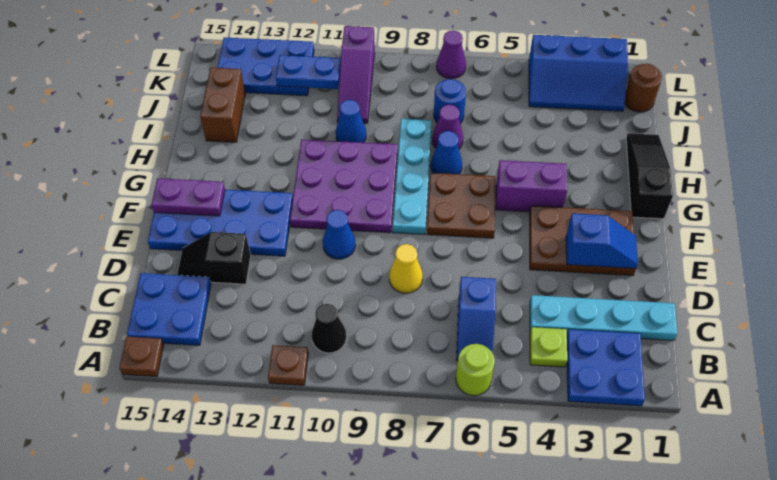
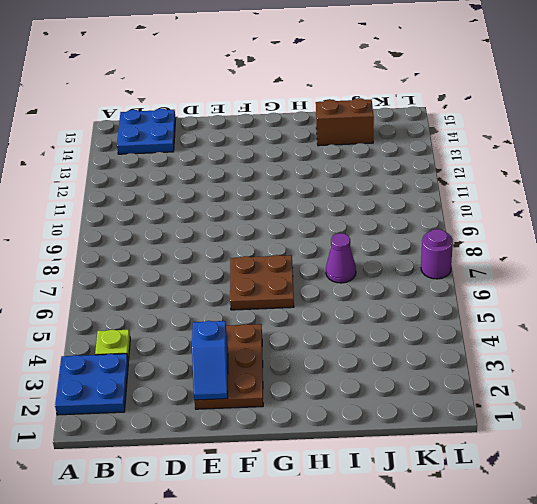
purple round brick L7 level 1 -> purple cone L7 level 1
none -> lime round brick A6 level 1
none -> brown plate A11 level 1
none -> brown plate A15 level 1
none -> blue slope B6:C6 level 1 top C

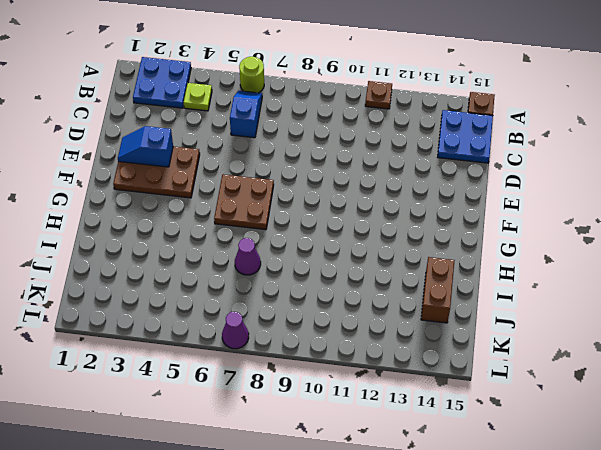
none -> black cone B10 level 1
none -> cyan plate C1:C4 level 1
none -> yellow cone D8 level 1
none -> black slope D13:D14 level 1 top 13

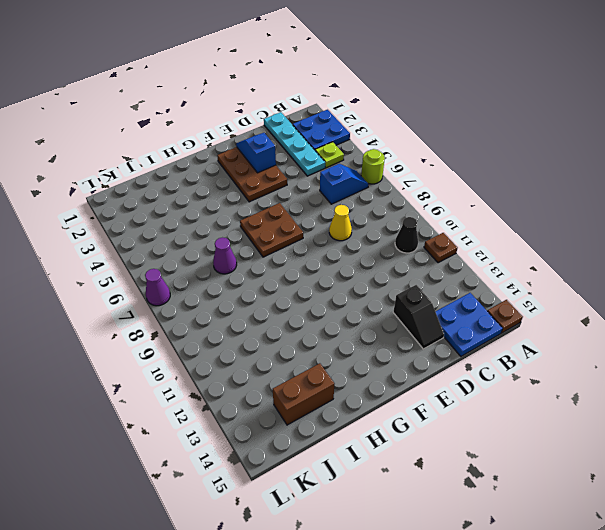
none -> blue cone E10 level 1
none -> blue plate E12:F15 level 1
none -> cyan plate F8:I8 level 1
none -> purple plate F9:H11 level 1

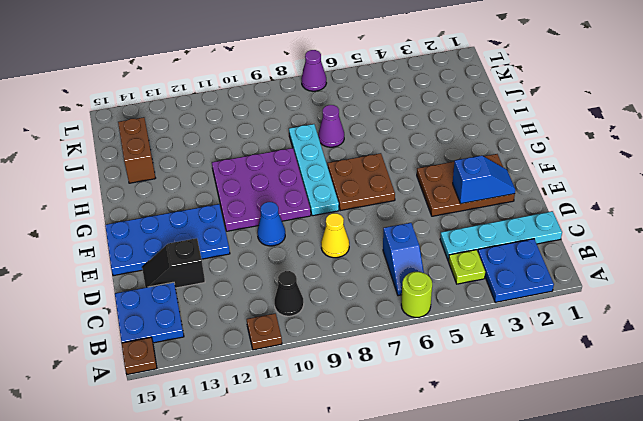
none -> black slope G1:I1 level 1 top G
none -> purple brick G4:G5 level 1
none -> blue cone H7 level 1
none -> blue cone I10 level 1

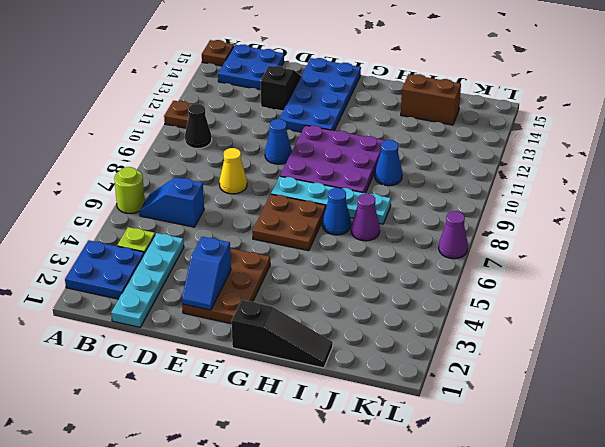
none -> purple brick G4:G5 level 1
none -> blue round brick J7 level 1
none -> purple slope J10:L10 level 1 top L
none -> brown round brick K1 level 1

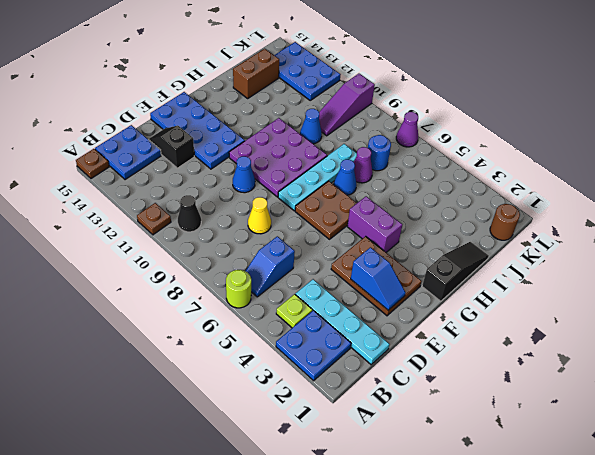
none -> blue slope K2:L4 level 1 top L
none -> purple plate F14:F15 level 2
none -> blue plate K11:K12 level 2

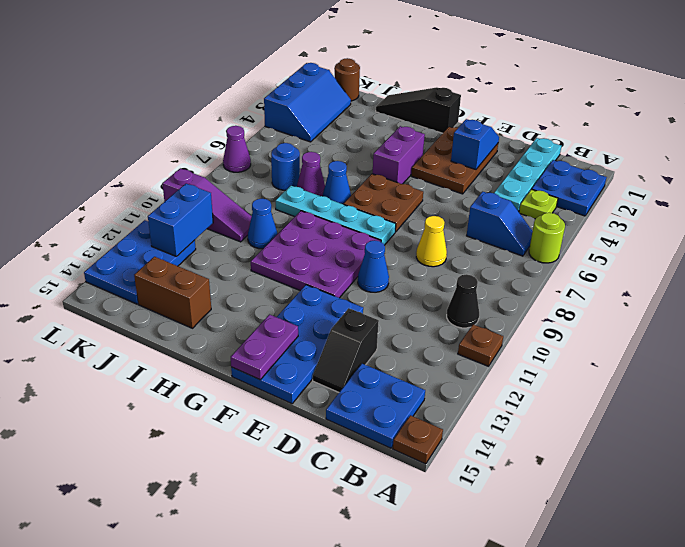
blue brick K11:K12 level 2 -> blue plate K11:K12 level 2

